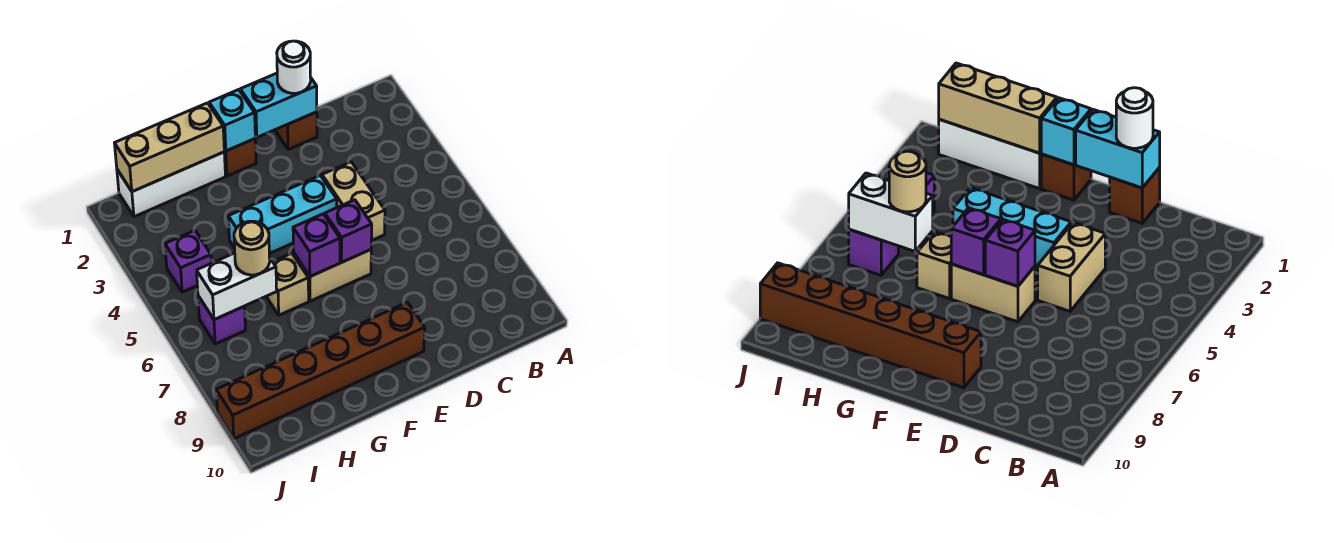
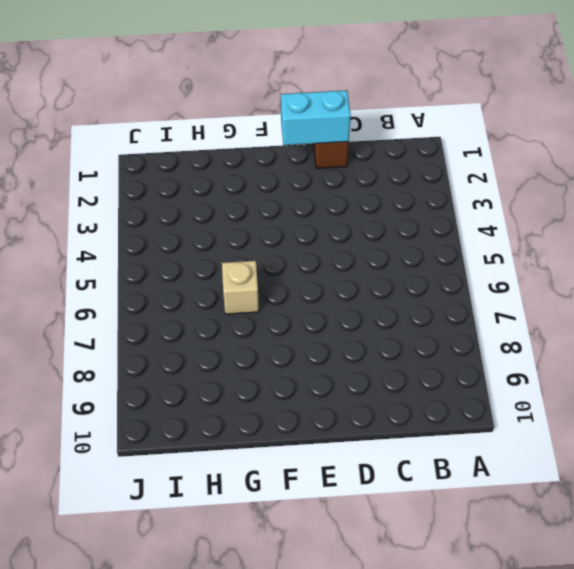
none -> tan brick D4:D5 level 1
none -> cyan brick E4:G4 level 1
none -> tan brick E6:F6 level 1

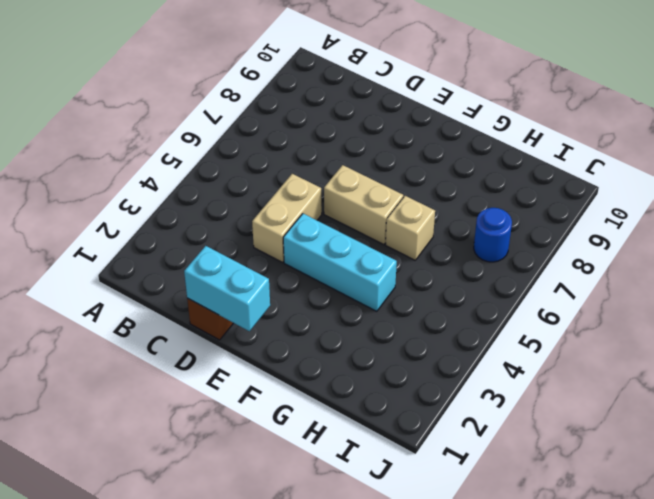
blue round brick I7 level 1 -> none
none -> brown brick E9:J9 level 1
none -> brown brick F1 level 1
none -> white brick G1:I1 level 1

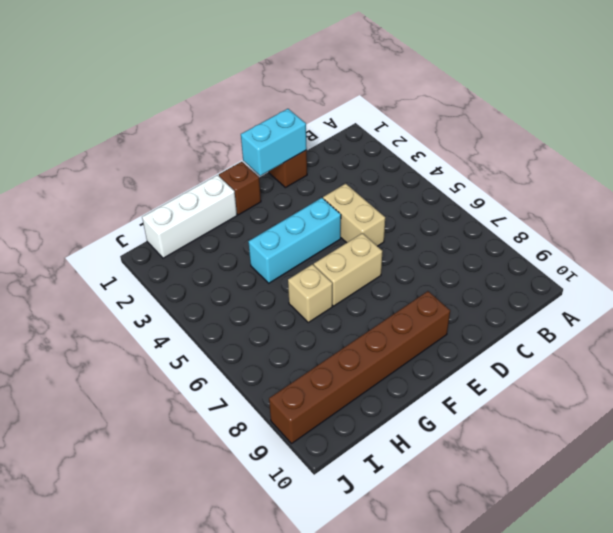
none -> purple brick I4 level 1
none -> purple brick I6 level 1
none -> purple brick E6 level 2

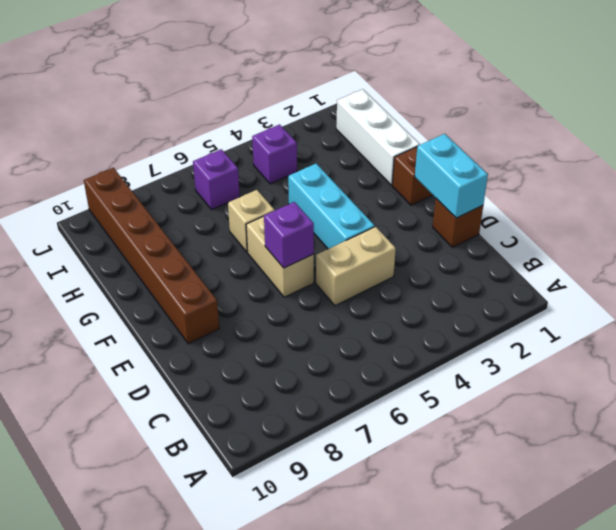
none -> cyan brick F1 level 2
none -> purple brick F6 level 2
none -> tan brick G1:I1 level 2

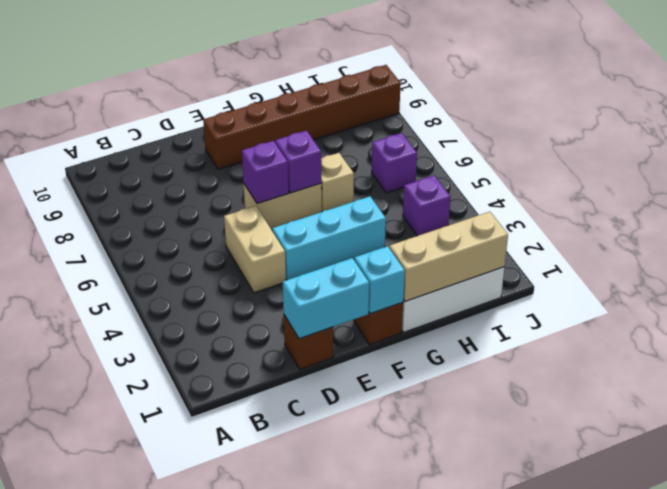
none -> white brick H6:I6 level 2
none -> white round brick D1 level 3
none -> tan round brick H6 level 3

